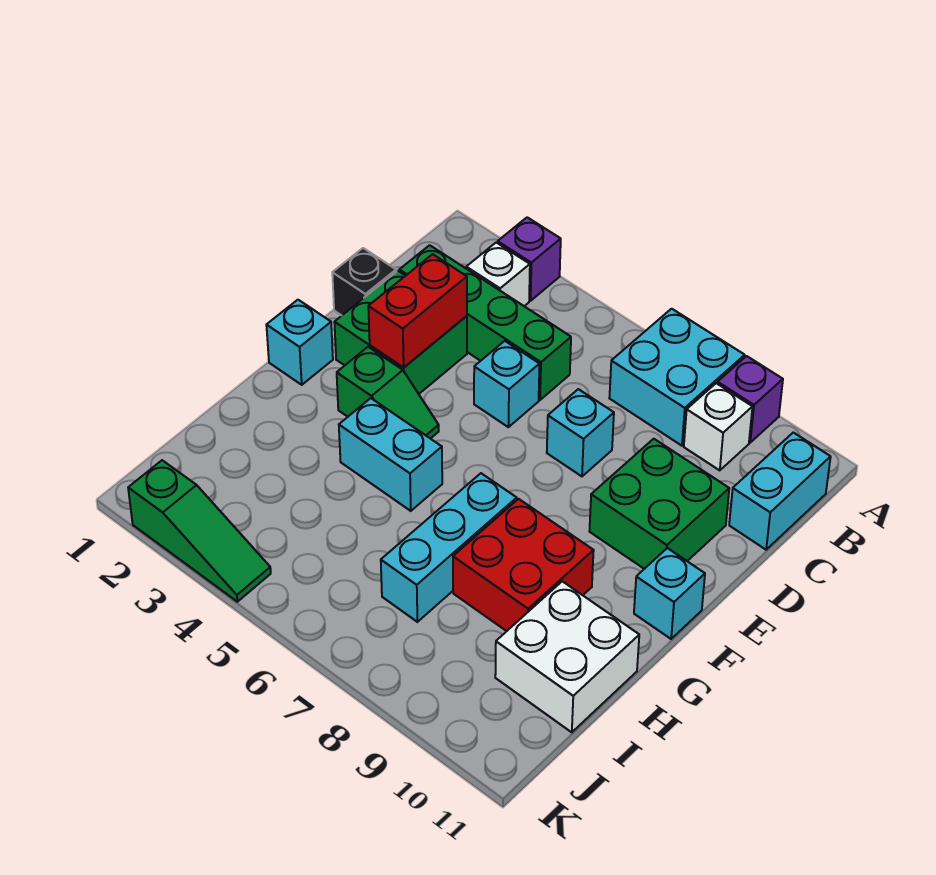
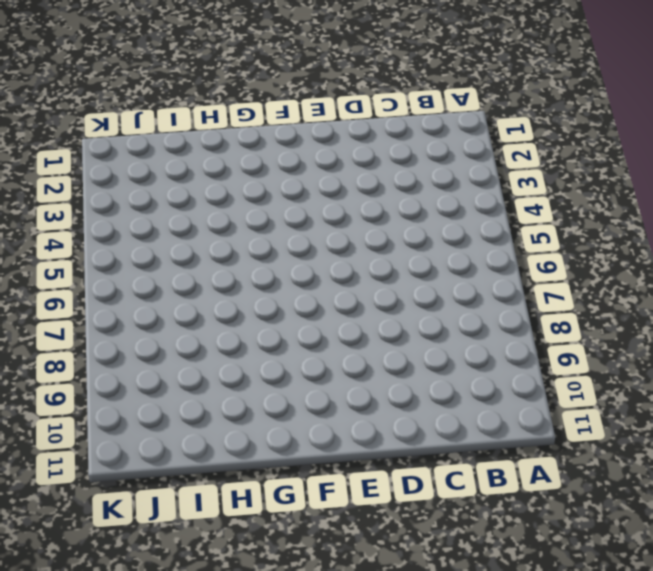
none -> purple brick A3 level 1
none -> cyan brick A7:B8 level 1
none -> purple brick A9 level 1

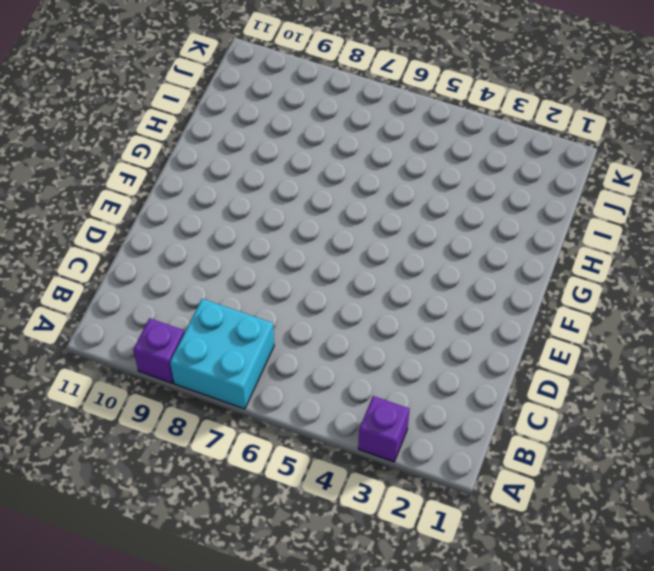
none -> white brick B3 level 1
none -> white brick B9 level 1
none -> cyan brick B11:C11 level 1

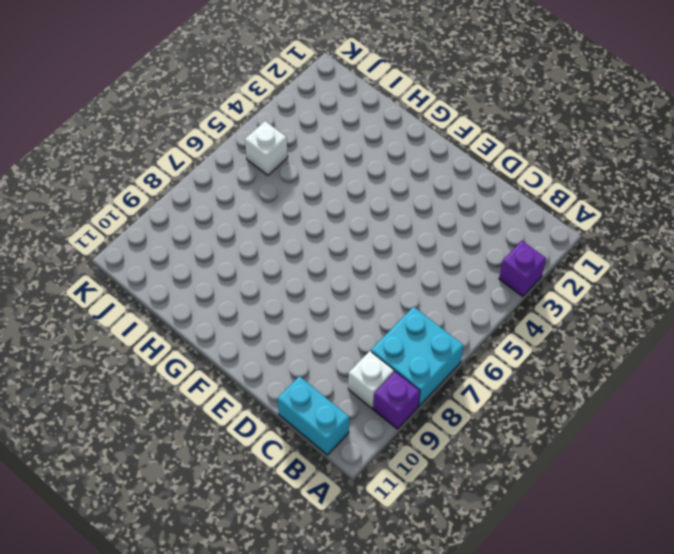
white brick J5 level 1 -> white brick B3 level 1
none -> green brick C2:C5 level 1
none -> black brick D1 level 1
none -> green brick D2:E3 level 1

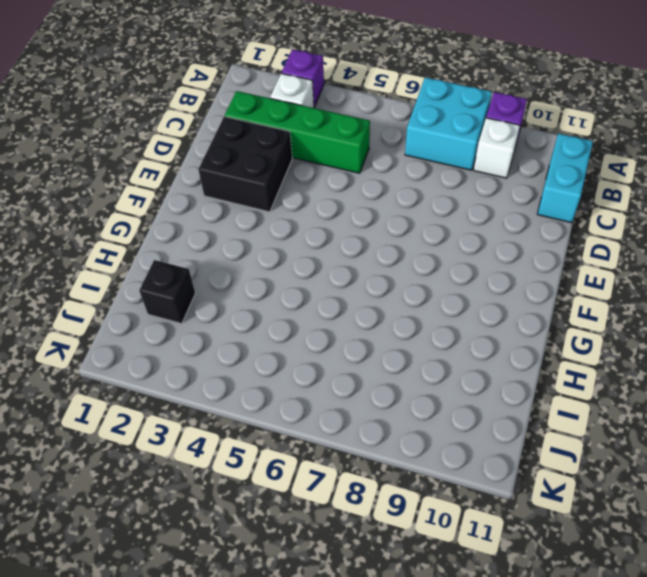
black brick D2:E3 level 1 -> green brick D2:E3 level 1
black brick I2 level 1 -> black brick D1 level 1
none -> cyan brick D5 level 1
none -> cyan brick D7 level 1
none -> green brick D9:E10 level 1

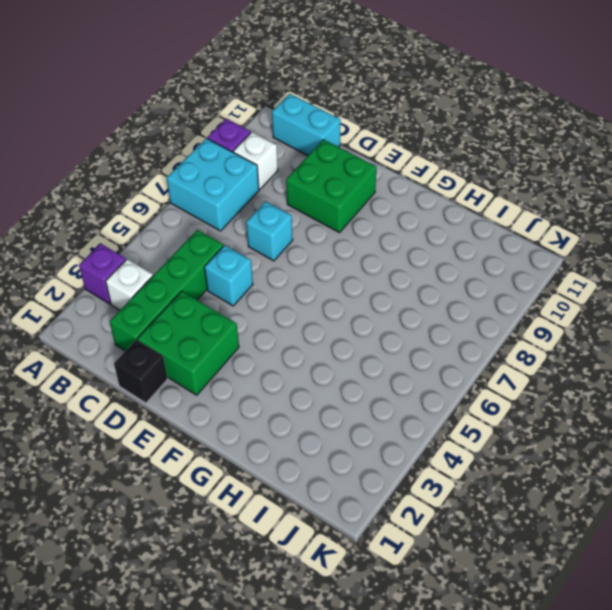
none -> cyan brick F1 level 1
none -> green slope F3:F4 level 1 top 3
none -> cyan brick F11 level 1

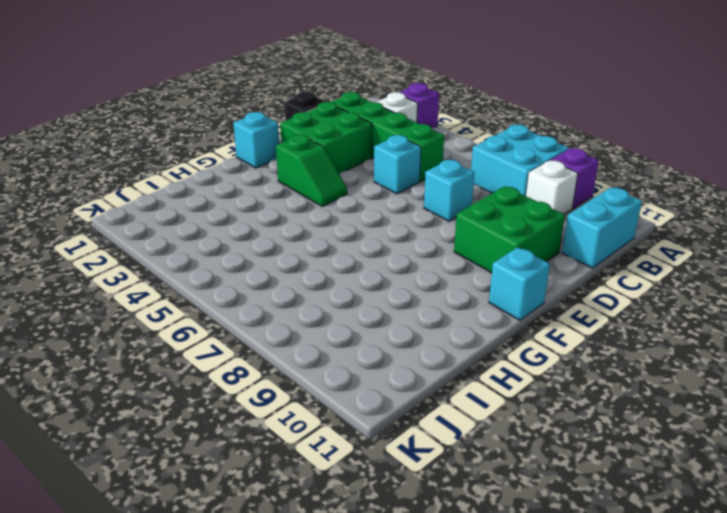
none -> cyan brick G4:G5 level 1
none -> cyan brick G7:I7 level 1
none -> red brick G8:H9 level 1

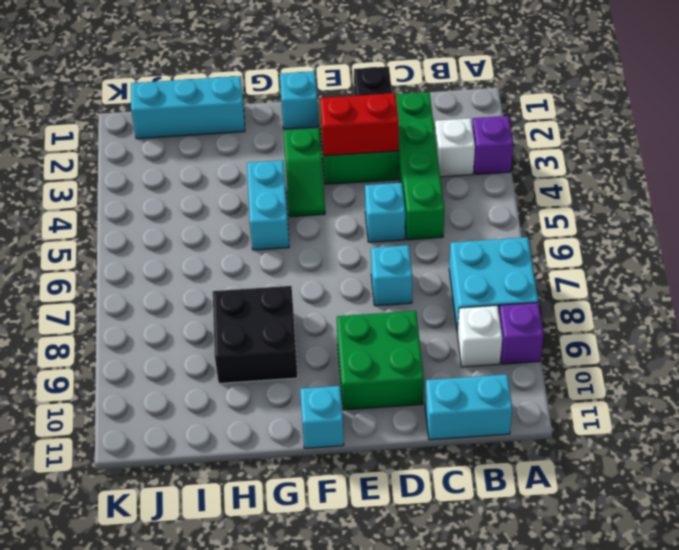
black brick G8:H9 level 1 -> red brick G8:H9 level 1
cyan brick H1:J1 level 1 -> cyan brick G7:I7 level 1
none -> white brick H10:I11 level 1
none -> green slope K2:K4 level 1 top 2

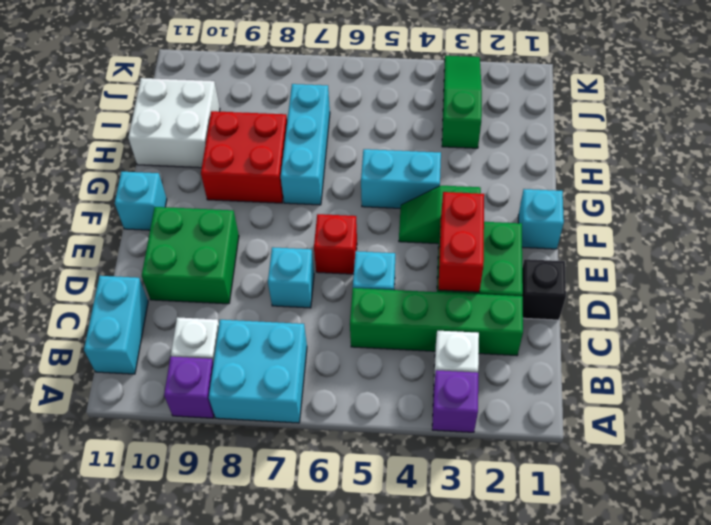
red brick E6 level 1 -> none
green slope I3:K3 level 1 top I -> green slope K2:K4 level 1 top 2

